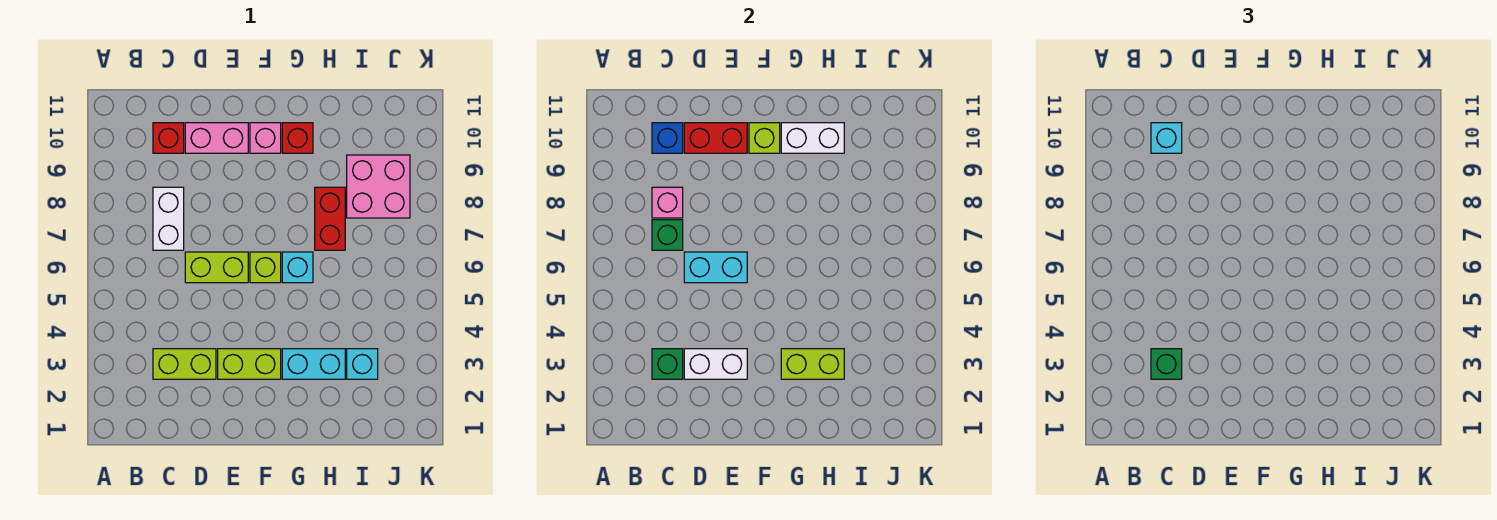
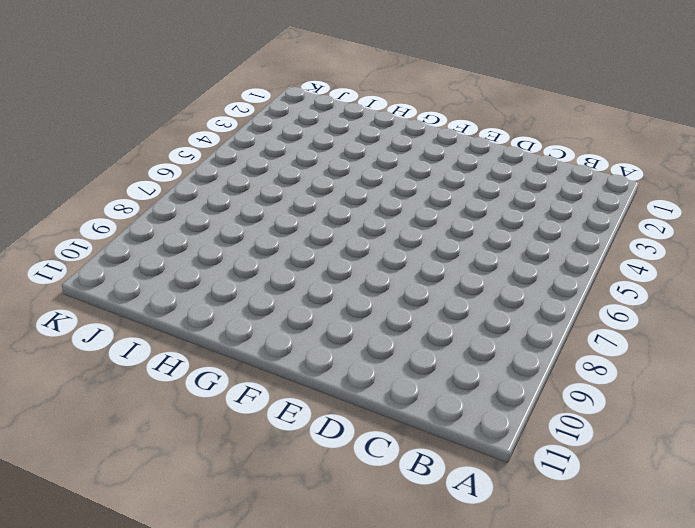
none -> lime brick C3:D3 level 1
none -> white brick C7:C8 level 1
none -> red brick C10 level 1

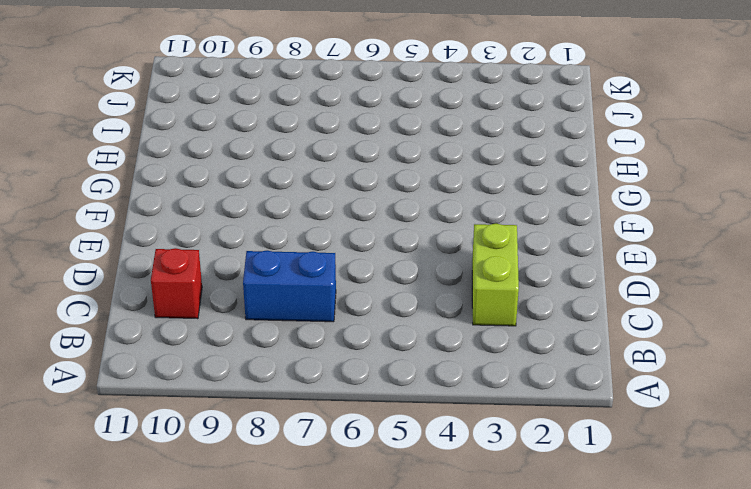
blue brick C7:C8 level 1 -> white brick C7:C8 level 1
none -> lime brick D6:E6 level 1
none -> pink brick D10:E10 level 1
none -> lime brick E3:F3 level 1

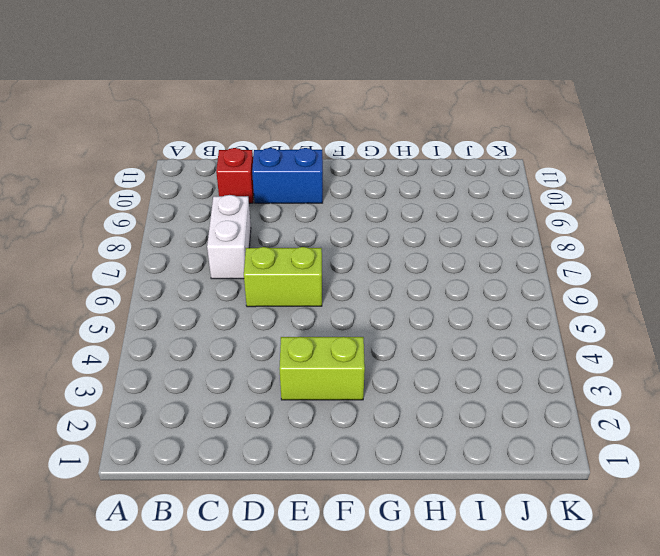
blue brick D10:E10 level 1 -> pink brick D10:E10 level 1
none -> lime brick C3:D3 level 1
none -> lime brick F6 level 1
none -> pink brick F10 level 1

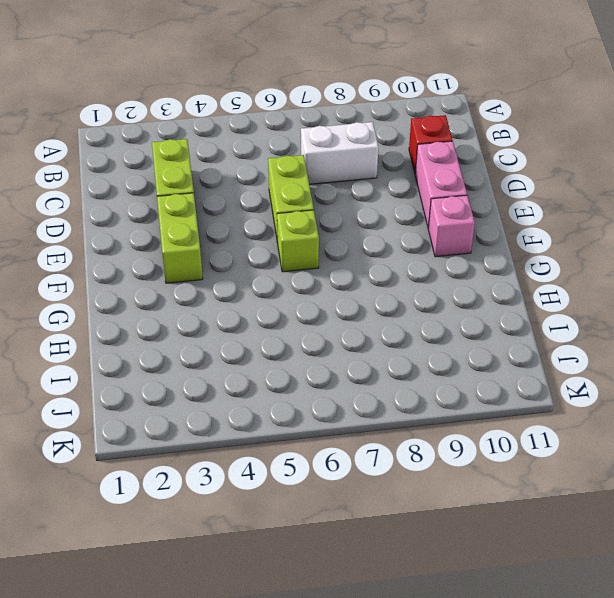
none -> cyan brick G3:H3 level 1
none -> cyan brick G6 level 1
none -> red brick G10 level 1

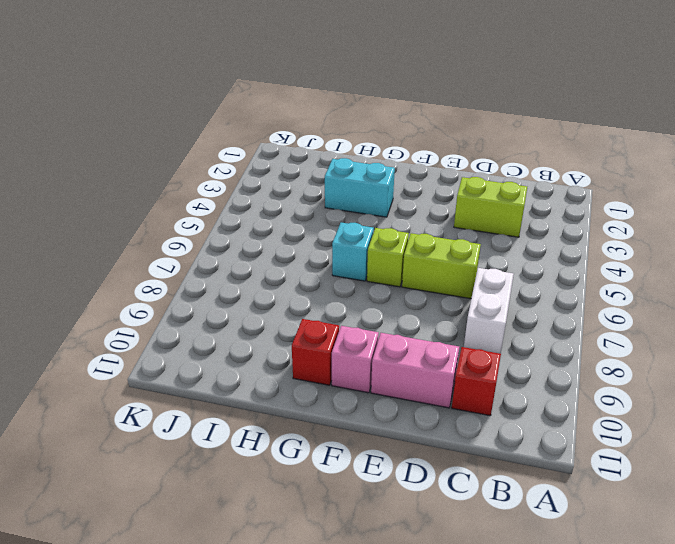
none -> lime brick E3:F3 level 1
none -> red brick H7:H8 level 1
none -> cyan brick I3 level 1

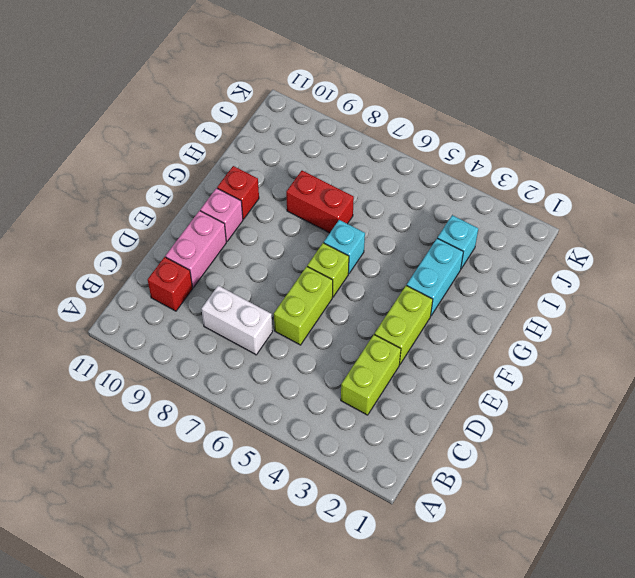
none -> pink brick I8:J9 level 1
none -> green brick C3 level 2
none -> green brick C7 level 2

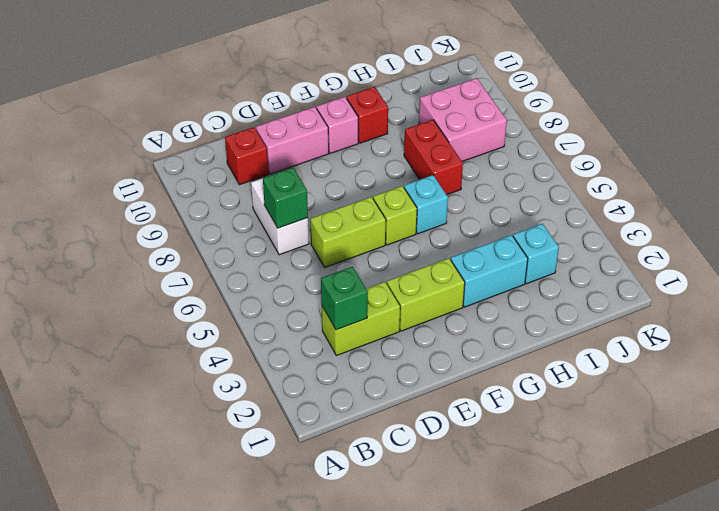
none -> pink brick C8 level 2
none -> blue brick C10 level 2
none -> white brick D3:E3 level 2

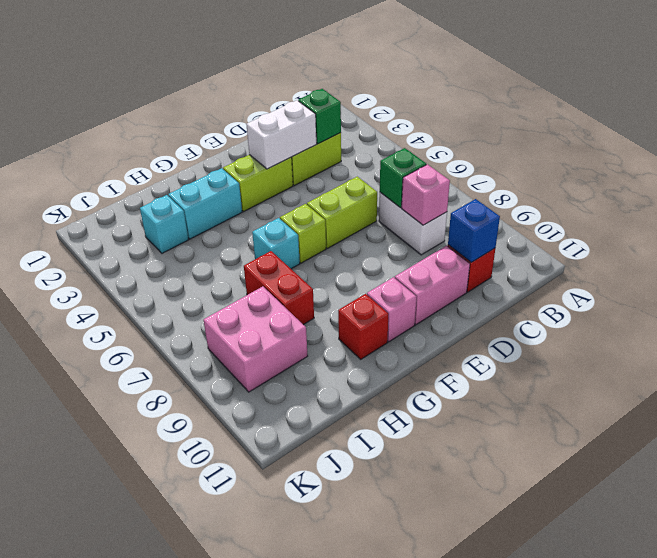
none -> cyan brick D6:E6 level 2
none -> red brick D10:E10 level 2
none -> lime brick F10 level 2

